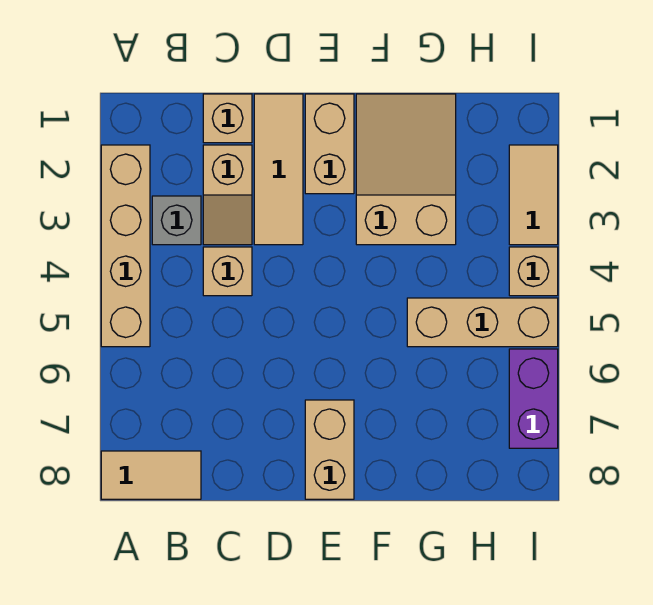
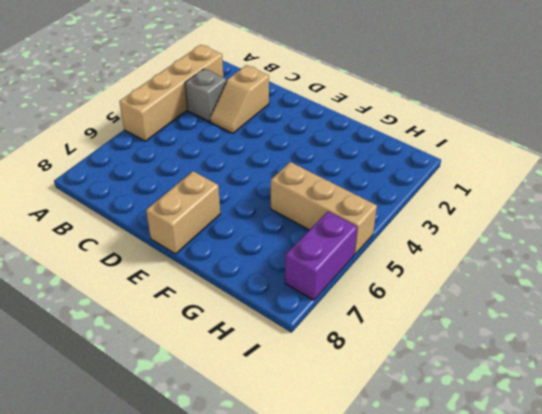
none -> tan tile A8:B8 level 1
none -> tan brick C1 level 1
none -> tan brick C4 level 1

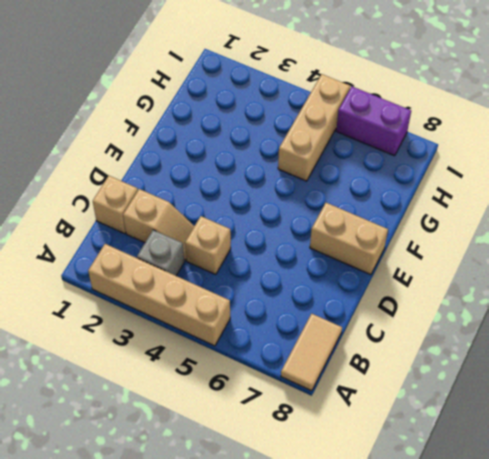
none -> tan tile D1:D3 level 1
none -> tan brick E1:E2 level 1
none -> tan slope F1:G3 level 1 top 3

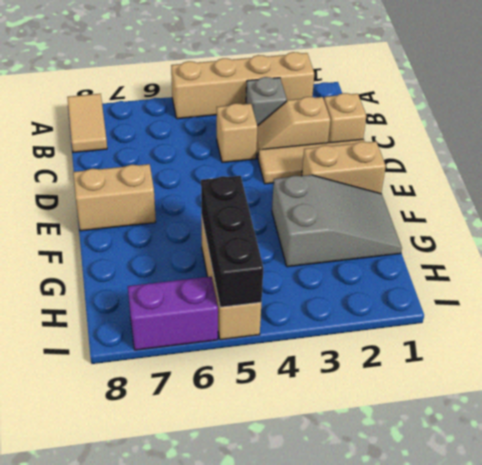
grey slope F1:G3 level 1 top 3 -> tan slope F1:G3 level 1 top 3
black brick G5:I5 level 2 -> none
none -> tan tile I2:I3 level 1
none -> tan brick I4 level 1

